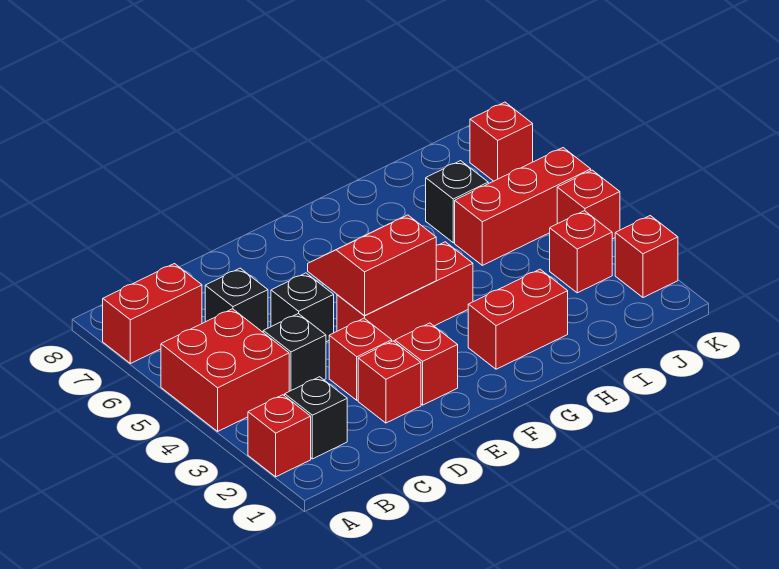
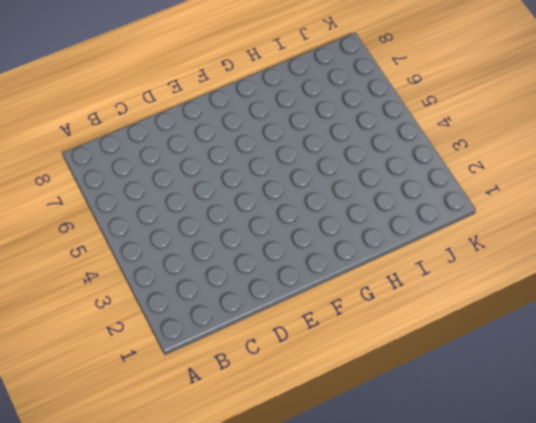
none -> red brick A2 level 1
none -> red brick A4:B5 level 1
none -> red brick A7:B7 level 1

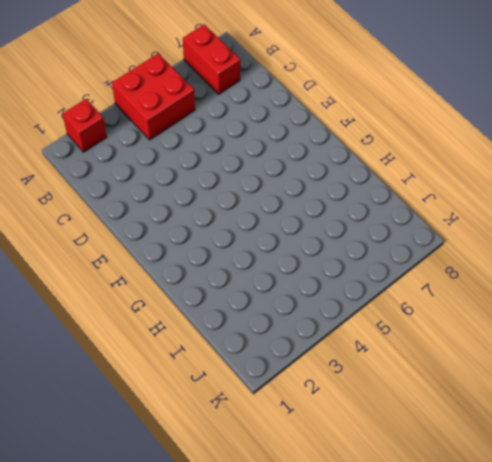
none -> black brick B2 level 1
none -> black brick C4 level 1
none -> black brick C6 level 1

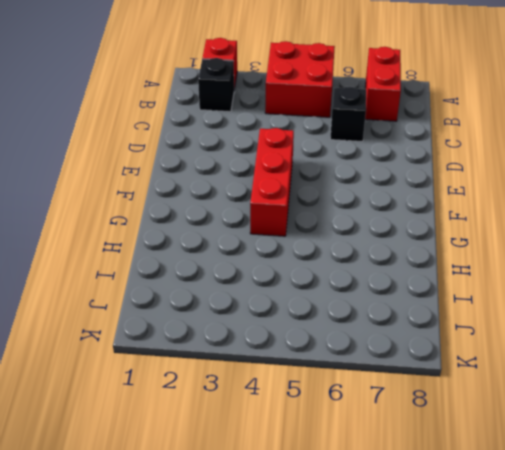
none -> black brick C4 level 1
none -> red brick D2 level 1
none -> red brick D3 level 1

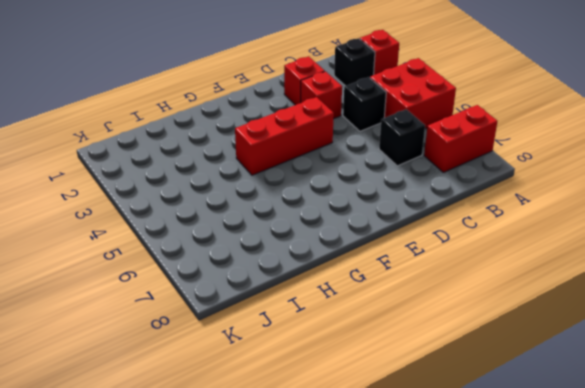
none -> black brick D5 level 1
none -> red brick E2 level 1
none -> red brick G2:H2 level 1

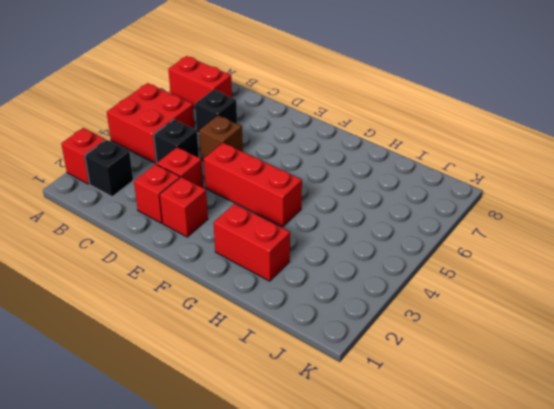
brown brick D5 level 1 -> black brick D5 level 1
none -> red brick I5:K5 level 1
none -> black brick I6 level 1
none -> red brick J3 level 1

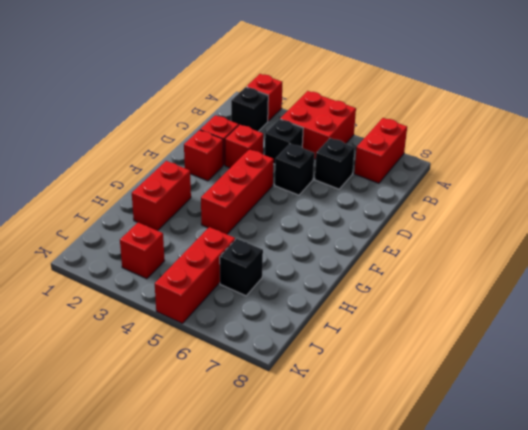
none -> red brick K2 level 1
none -> red brick K4 level 1
none -> red brick K7 level 1

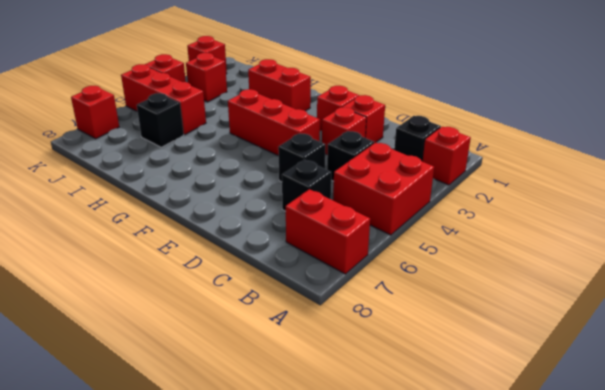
none -> red slope E4:F5 level 2 top 4

